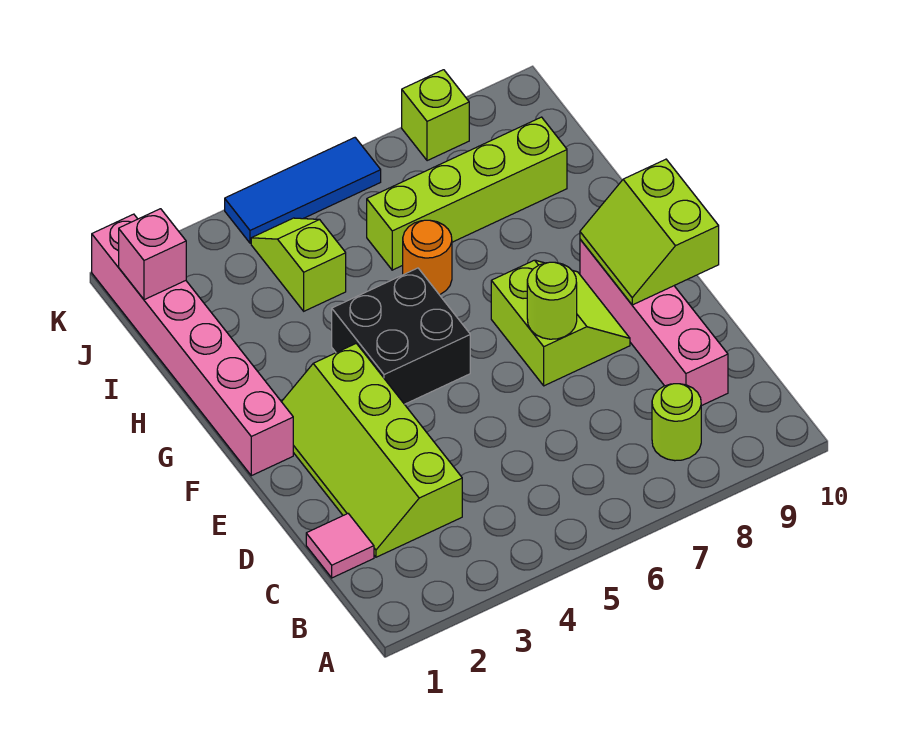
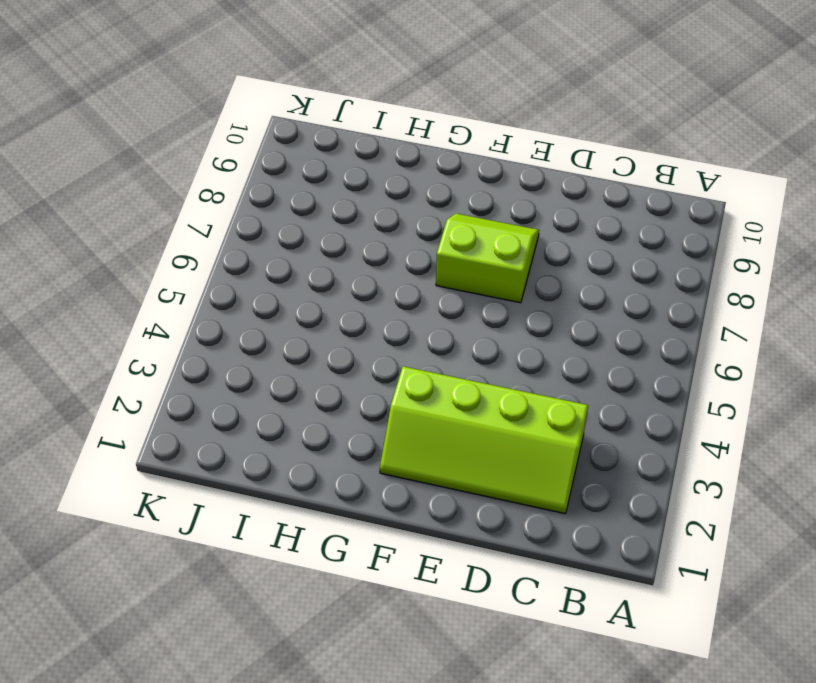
none -> lime round brick B8 level 1
none -> pink tile C1 level 1
none -> pink brick C9:F9 level 1

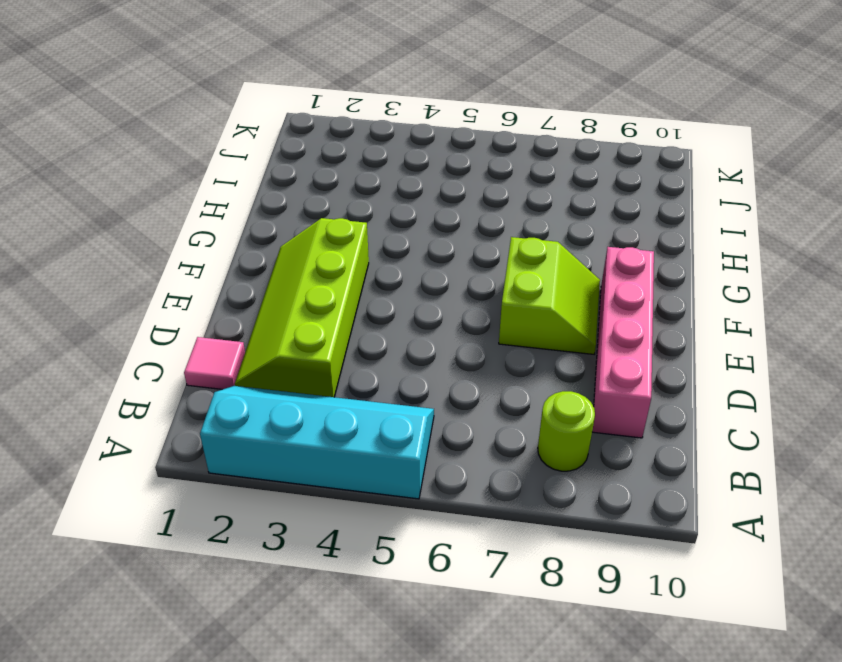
cyan slope A2:B5 level 1 top A -> none
none -> pink brick F1:K1 level 1
none -> black brick F4:G5 level 1
none -> orange round brick H6 level 1

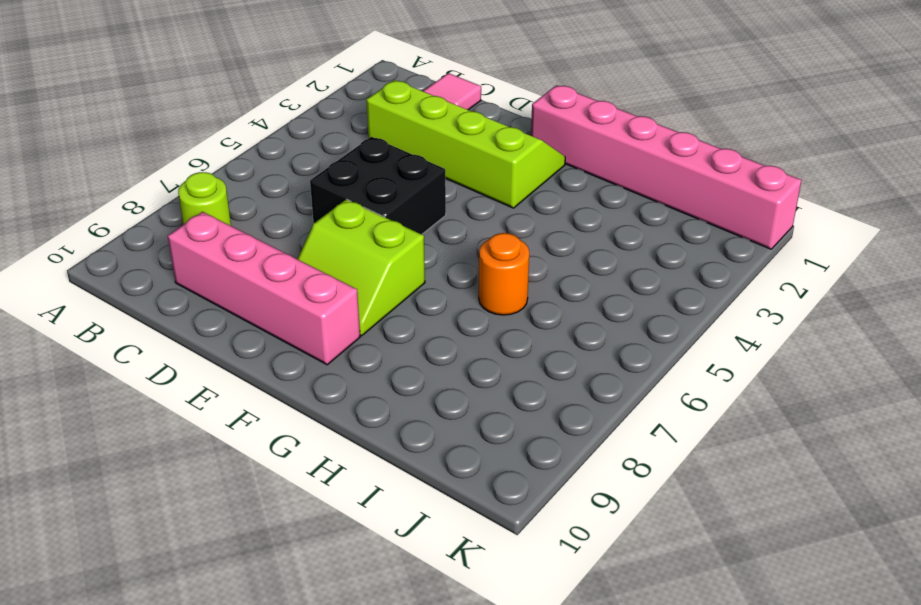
black brick D5:E6 level 1 -> black brick F4:G5 level 1
none -> lime slope I4:J4 level 1 top I
none -> lime brick I6:I9 level 1
none -> blue tile K4:K6 level 1

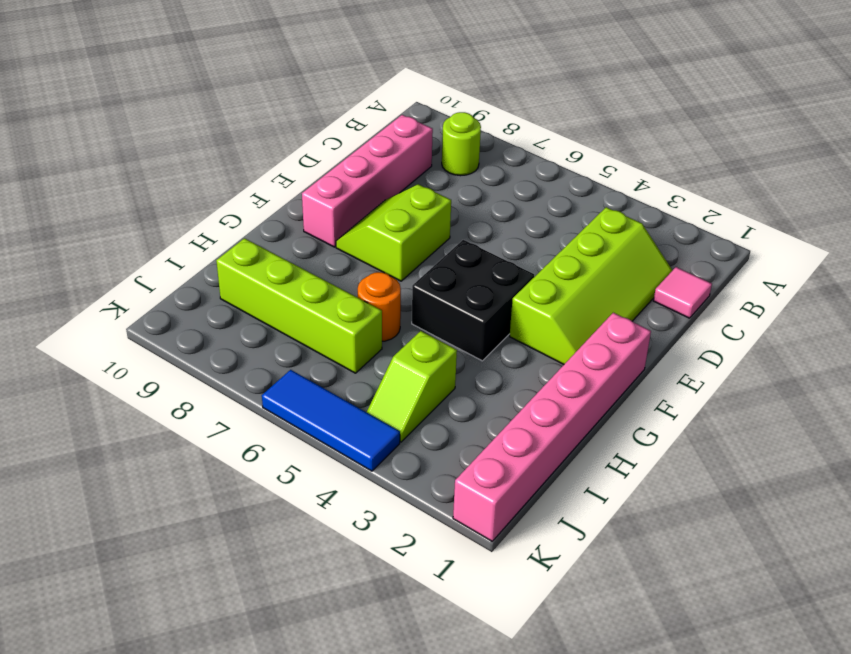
none -> lime brick K8 level 1
none -> lime round brick E7 level 2
none -> lime slope E9:F10 level 2 top 10

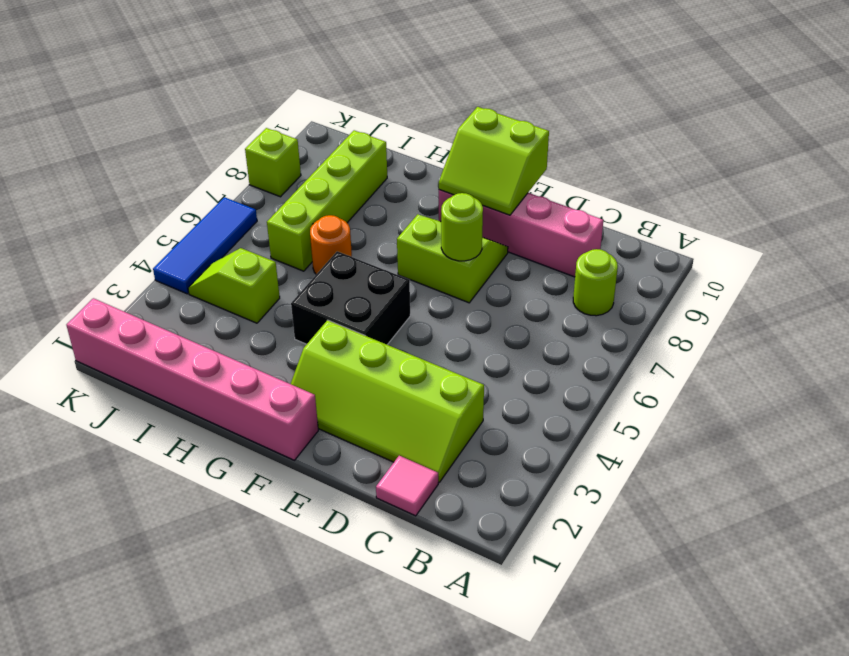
none -> pink brick J1 level 2

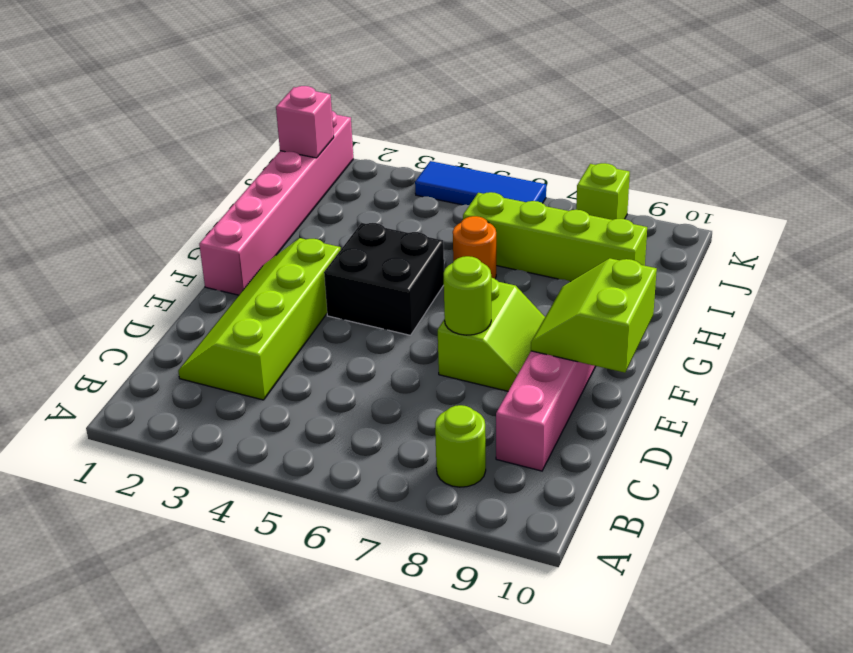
none -> pink tile C1 level 1
none -> lime slope I4:J4 level 1 top I

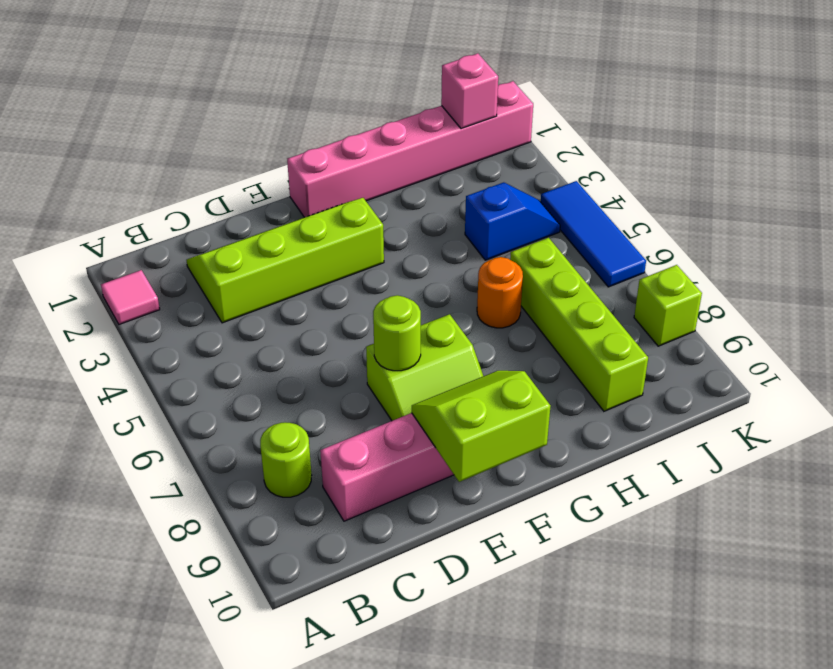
pink tile A2 level 1 -> pink tile C1 level 1
blue slope I4:J4 level 1 top I -> lime slope I4:J4 level 1 top I
none -> black brick F4:G5 level 1

